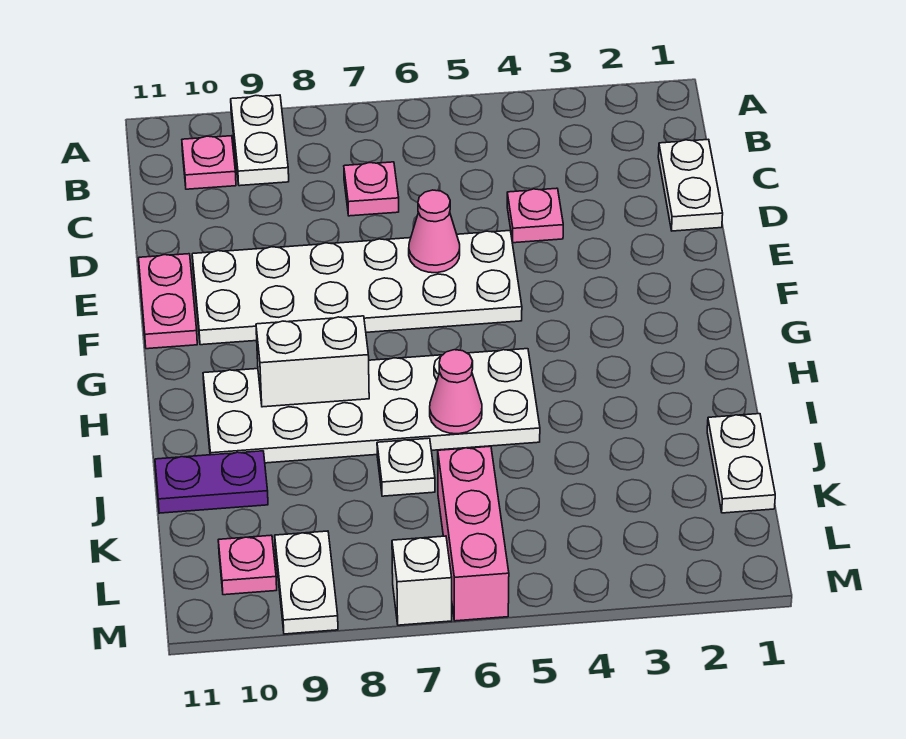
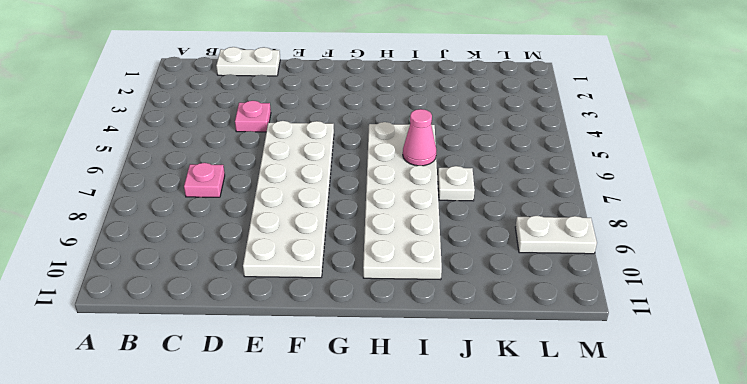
none -> white plate A9:B9 level 1
none -> pink plate B10 level 1
none -> pink plate E11:F11 level 1

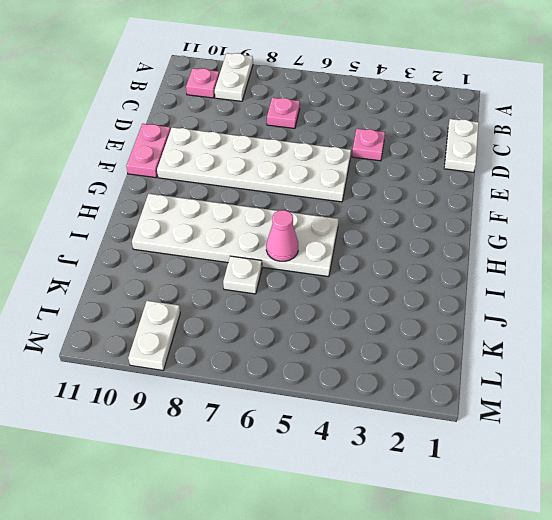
none -> white plate J1:K1 level 1
none -> purple plate J10:J11 level 1
none -> pink brick K6:M6 level 1

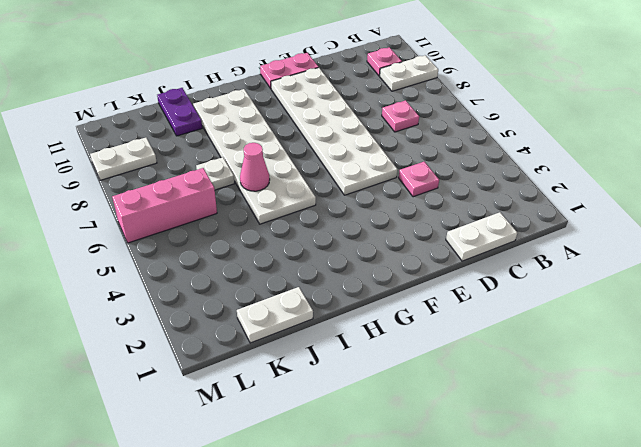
none -> pink plate L10 level 1
none -> white brick M7 level 1
none -> pink cone E6 level 2

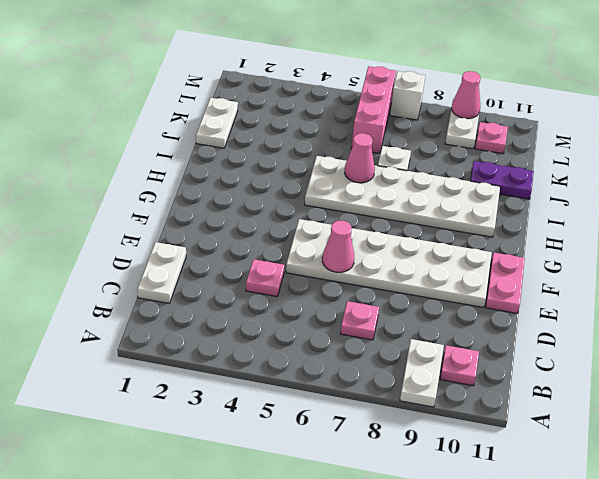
pink cone M9 level 2 -> none
none -> white brick H8:H9 level 2

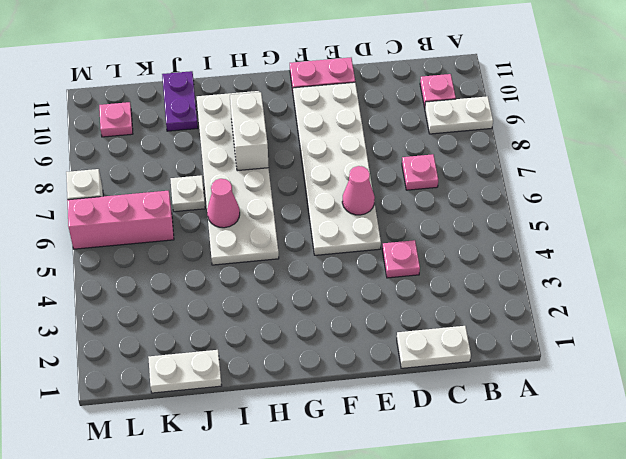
none -> white plate L9:M9 level 1

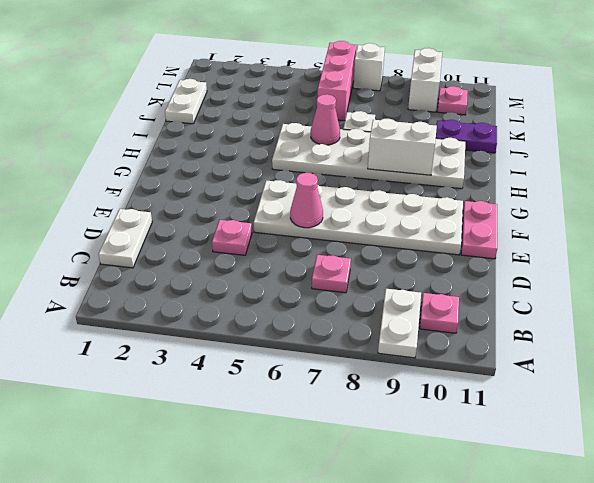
white brick L9:M9 level 1 -> white plate L9:M9 level 1

